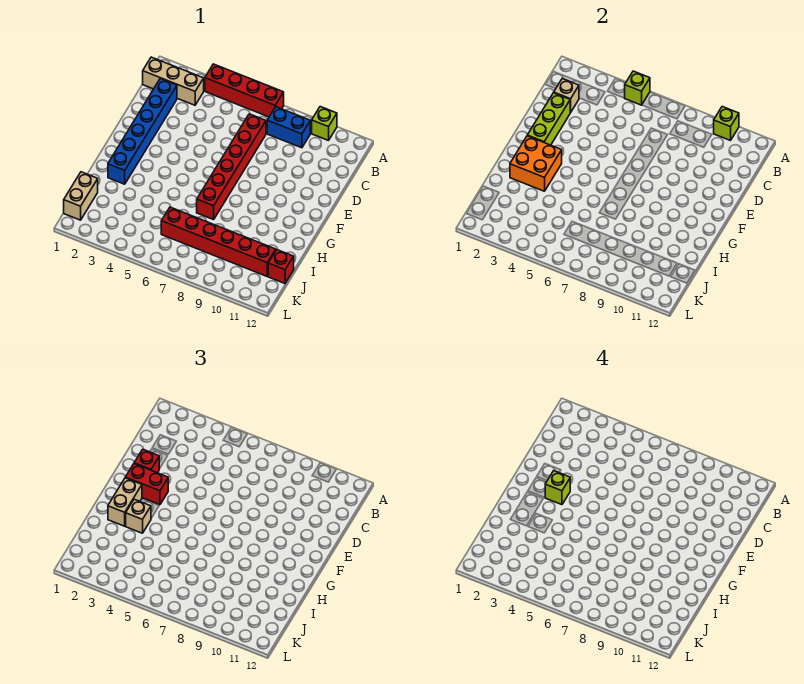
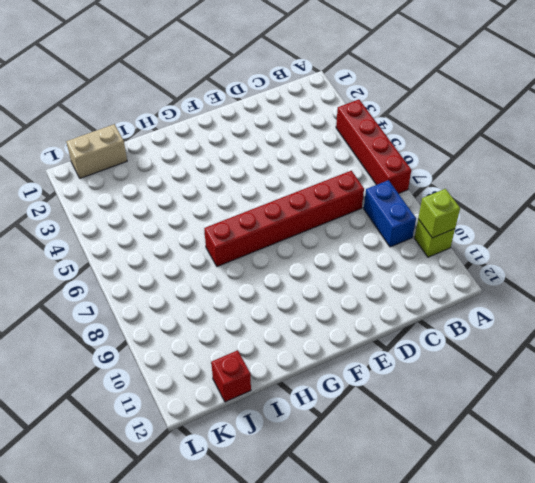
none -> tan brick B1:B3 level 1
none -> blue brick C2:H2 level 1
none -> red brick J6:J11 level 1

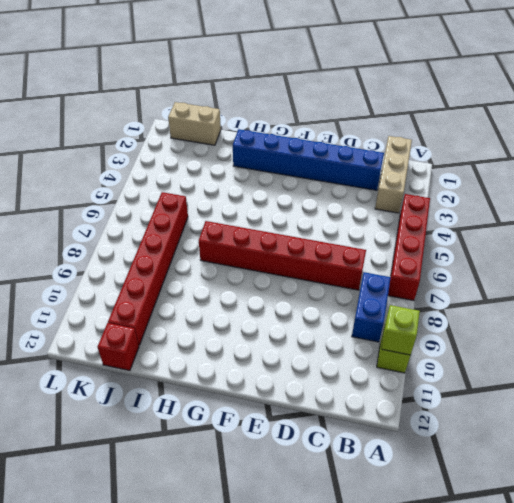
none -> lime brick A5 level 2
none -> tan brick C2 level 2
none -> lime brick D2:F2 level 2

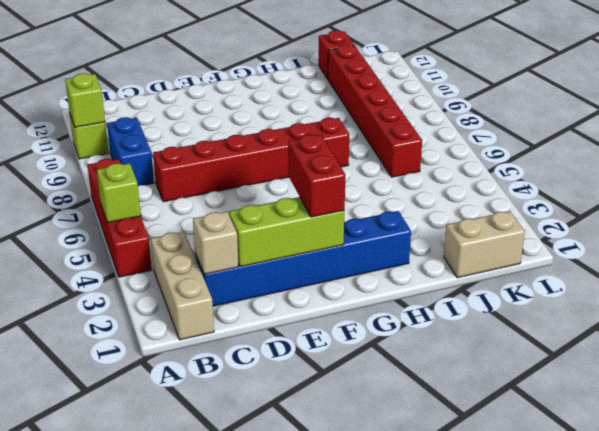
none -> orange brick G2:H3 level 2
none -> red brick E2 level 3
none -> tan brick G2:H2 level 3

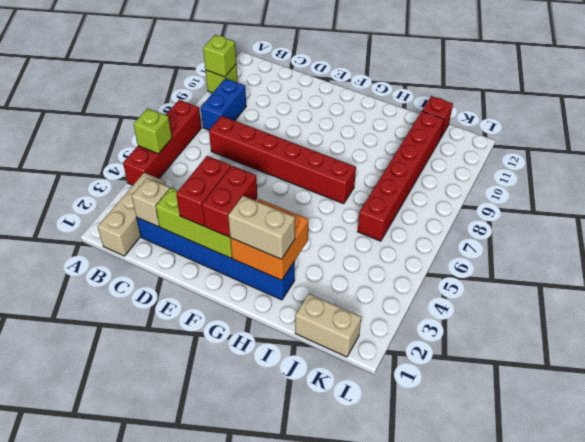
red brick E2:E3 level 3 -> red brick E2 level 3
none -> tan brick H3 level 3
none -> lime brick F3 level 4

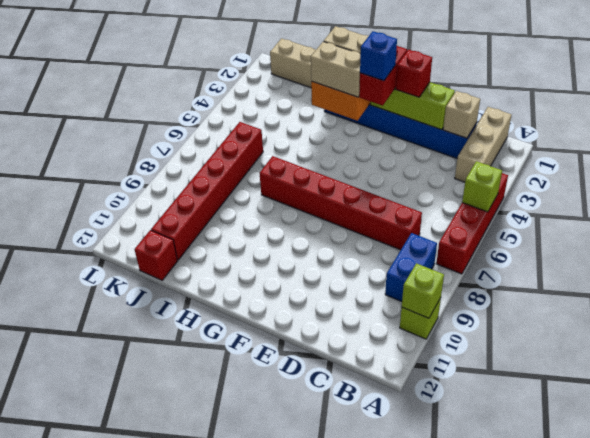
blue brick F3 level 4 -> lime brick F3 level 4
tan brick G3:H3 level 3 -> tan brick H3 level 3

